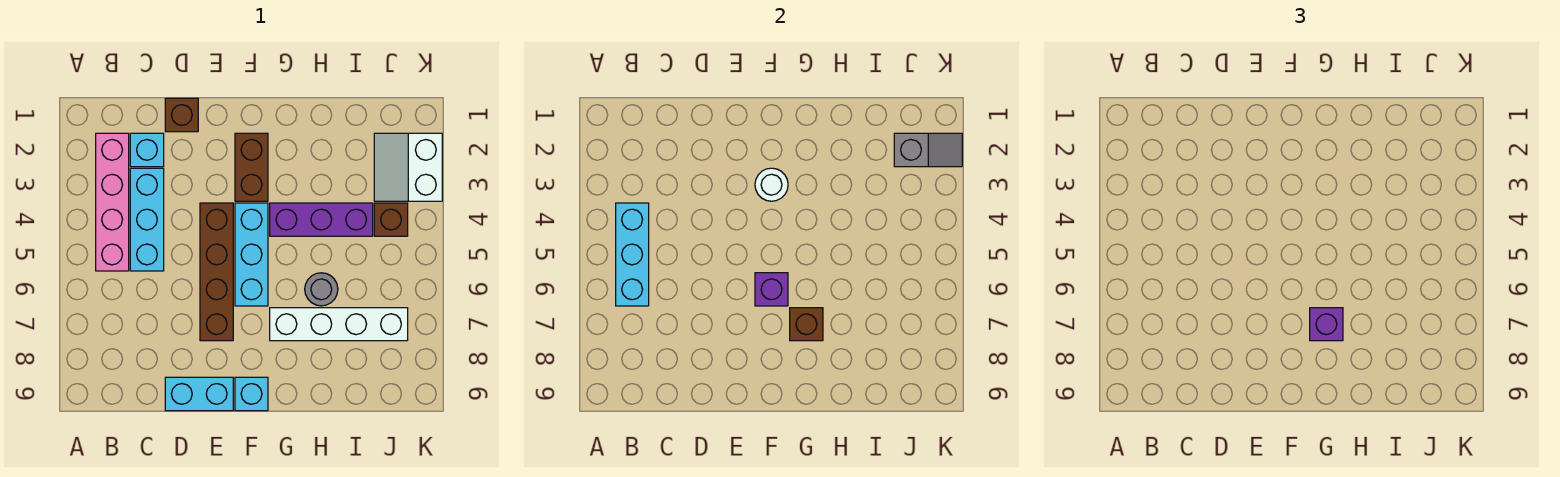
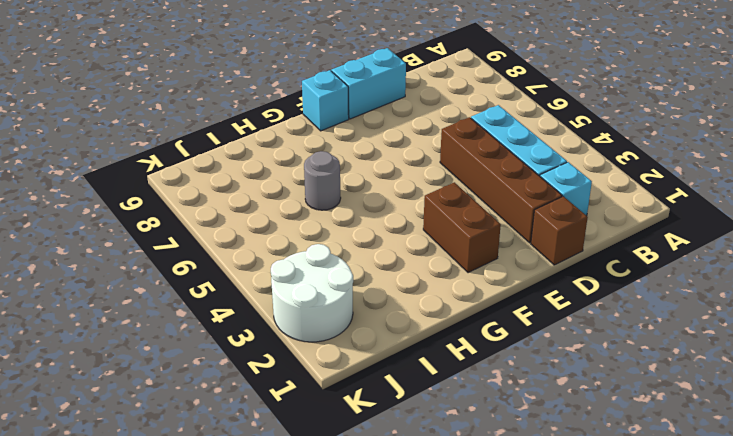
brown brick D2:D5 level 1 -> brown brick E4:E7 level 1
white round brick J2:K3 level 1 -> white slope J2:K3 level 1 top K
none -> pink brick B2:B5 level 1
none -> cyan brick F4:F6 level 1
none -> purple brick G4:I4 level 1

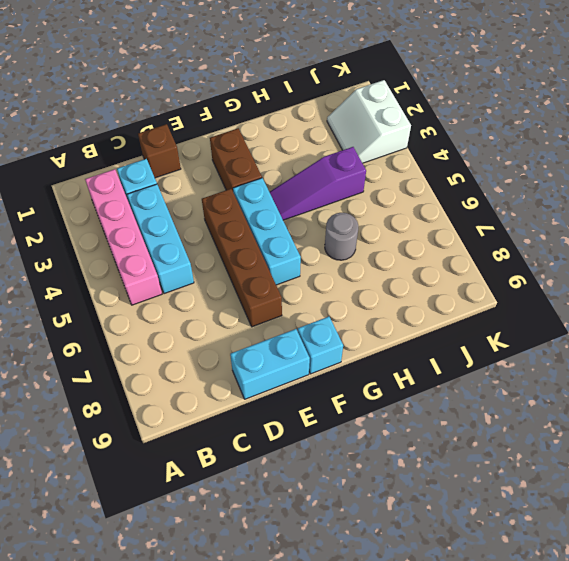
purple slope G4:I4 level 1 top I -> purple brick G4:I4 level 1
none -> white brick G7:J7 level 1
none -> brown brick J4 level 1
none -> cyan brick B4:B6 level 2

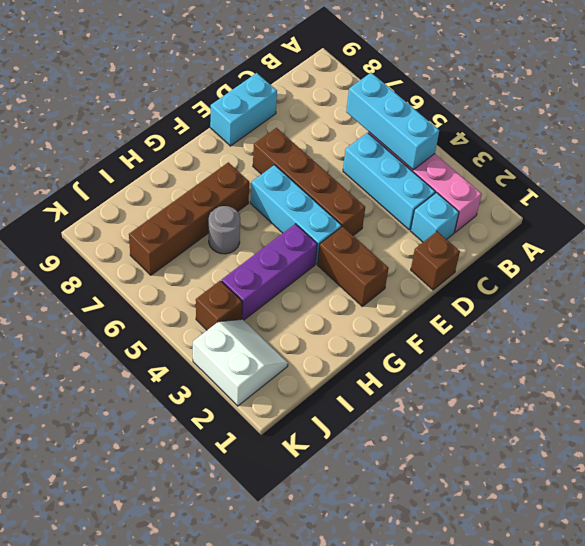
brown brick G7:J7 level 1 -> white brick G7:J7 level 1
none -> cyan brick F9 level 1
none -> white round brick F3 level 2
none -> purple brick F6 level 2

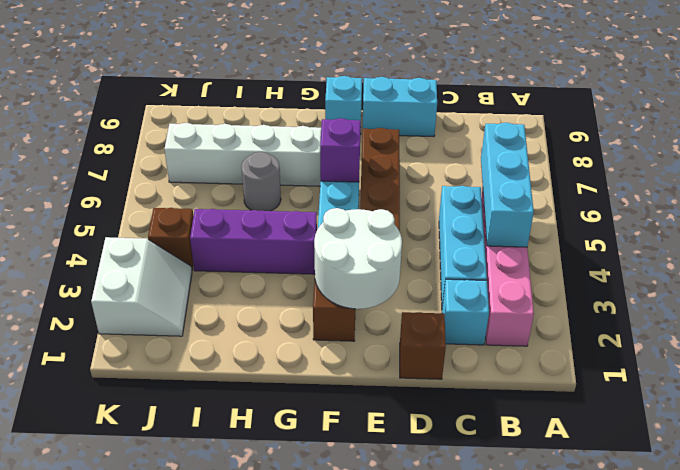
white round brick E2:F3 level 2 -> white round brick F3 level 2
none -> brown brick G7 level 2
none -> grey slope J2:K2 level 2 top J
none -> purple brick G7 level 3

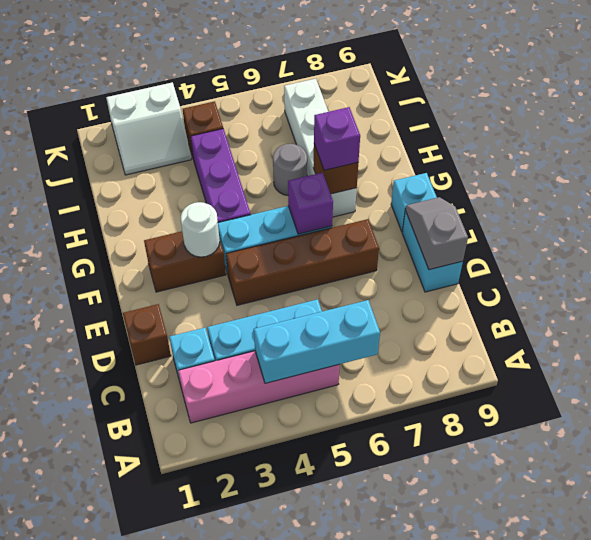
grey slope D9:E9 level 2 top D -> grey slope J2:K2 level 2 top J

